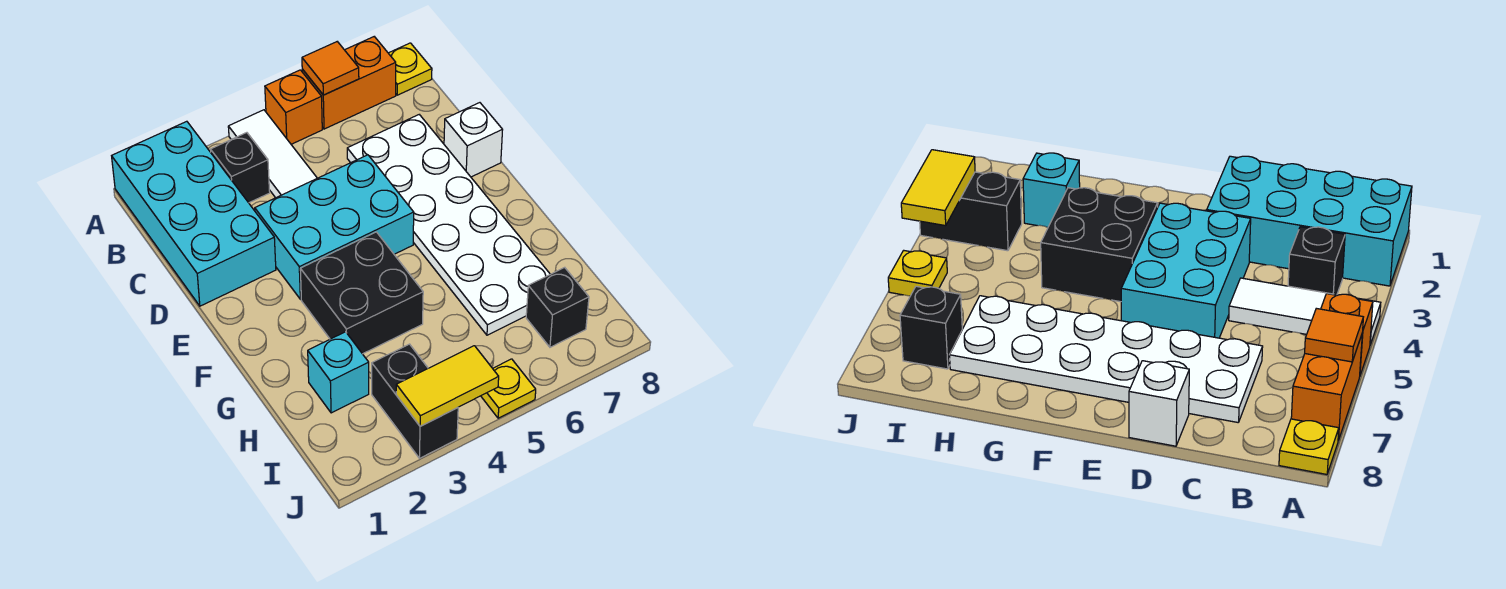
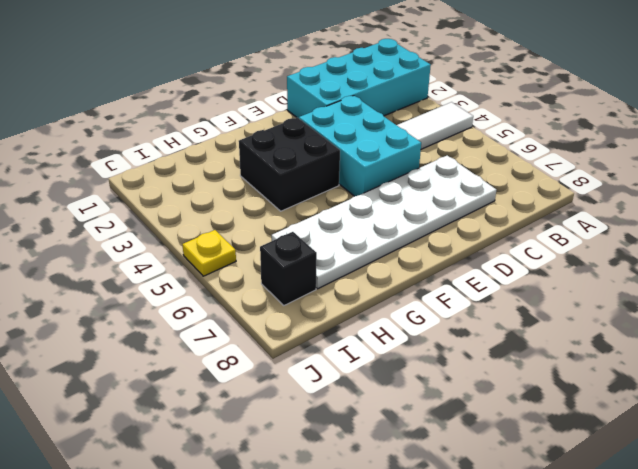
none -> orange brick A5 level 1
none -> orange brick A6:A7 level 1
none -> yellow plate A8 level 1

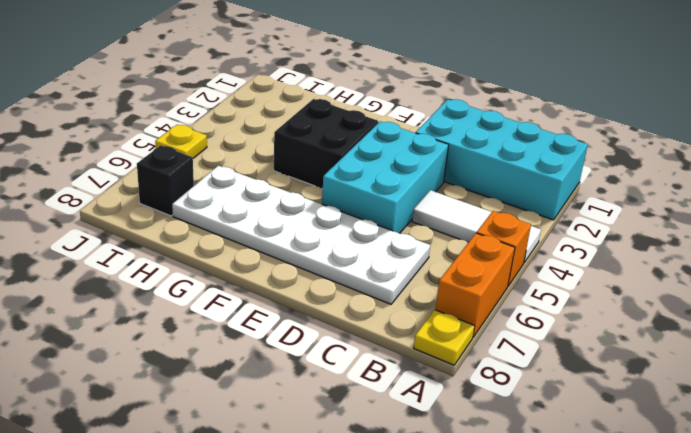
none -> black brick B3 level 1
none -> white brick D8 level 1
none -> cyan brick H2 level 1

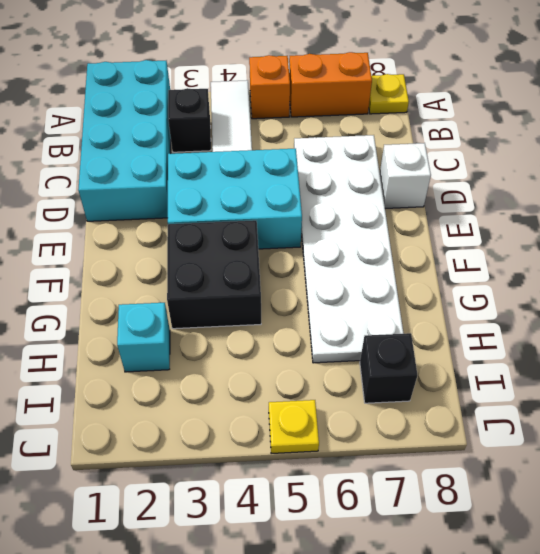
none -> black brick I3:J3 level 1
none -> orange tile A6 level 2
none -> yellow tile J3:J4 level 2

